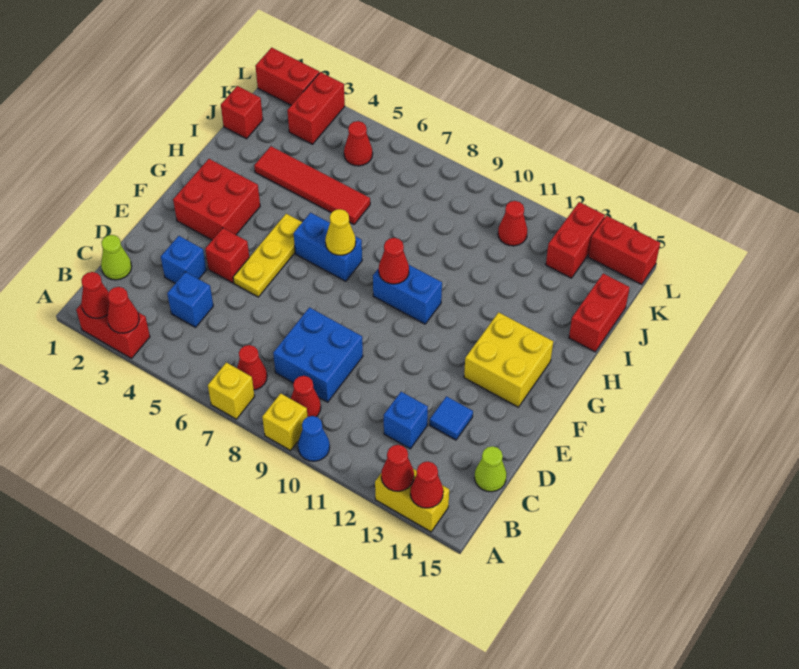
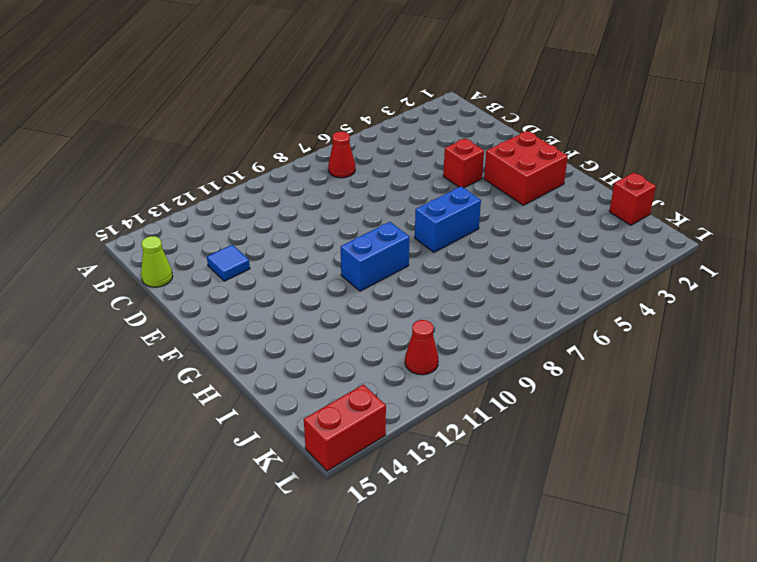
none -> red brick A2:A3 level 1
none -> yellow brick A7 level 1
none -> yellow brick A9 level 1
none -> blue cone A10 level 1

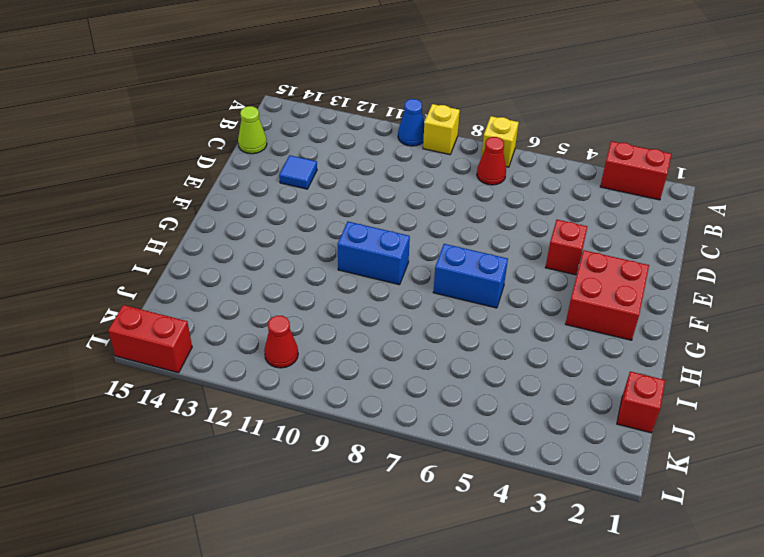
none -> yellow brick A13:A14 level 1
none -> red cone B9 level 1
none -> lime cone C1 level 1
none -> blue brick C4 level 1

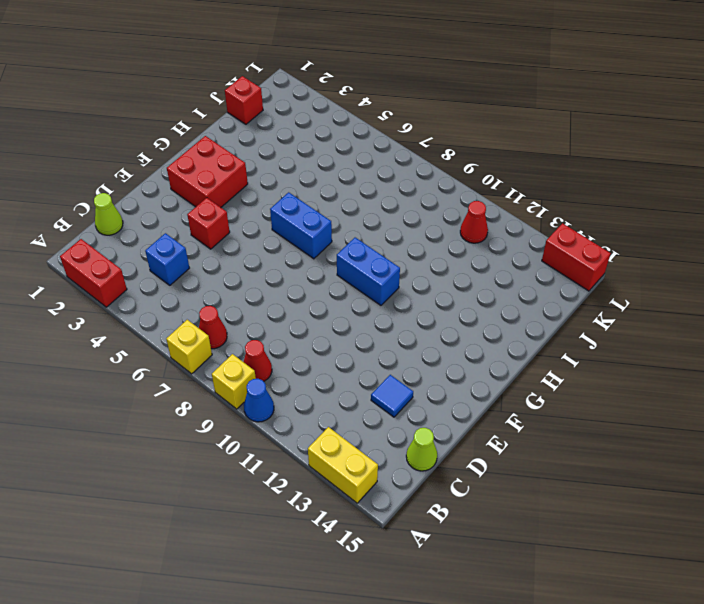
none -> blue brick C8:D9 level 1
none -> blue brick C12 level 1
none -> blue brick D3 level 1
none -> yellow plate E5:G5 level 1

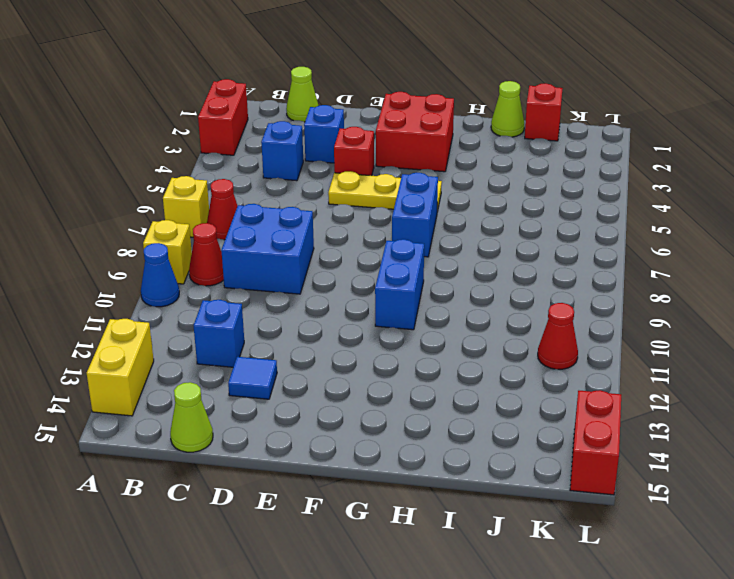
lime cone I1 level 1 -> none
none -> yellow brick F13:G14 level 1
none -> red tile I3:I6 level 1
none -> red brick I15:J15 level 1
none -> red brick K3:L3 level 1

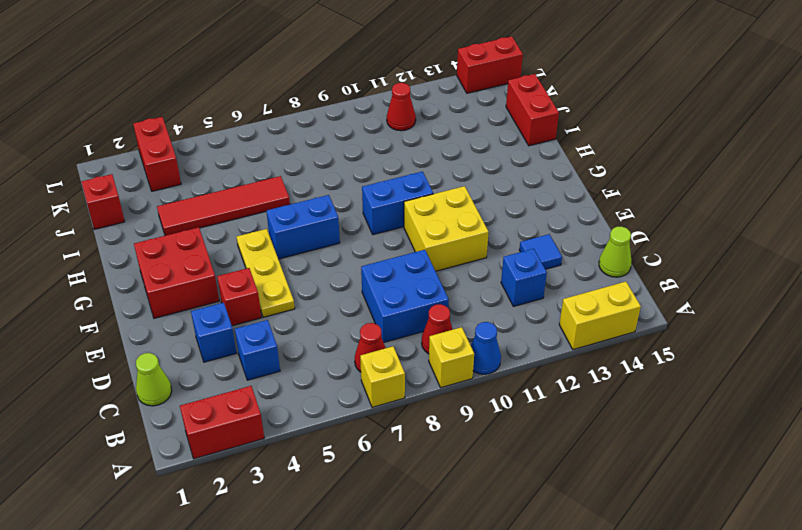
yellow brick E10:F11 level 1 -> yellow brick F13:G14 level 1
none -> red cone K5 level 1
none -> red brick K13:L13 level 1
none -> red brick L1:L2 level 1
none -> red cone A2 level 2

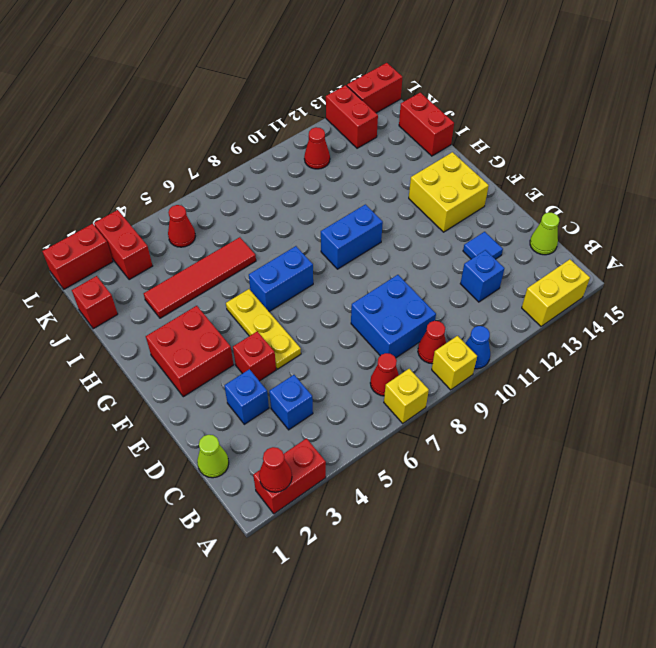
none -> red cone A3 level 2
none -> red cone A13 level 2
none -> red cone A14 level 2
none -> yellow cone G7 level 2

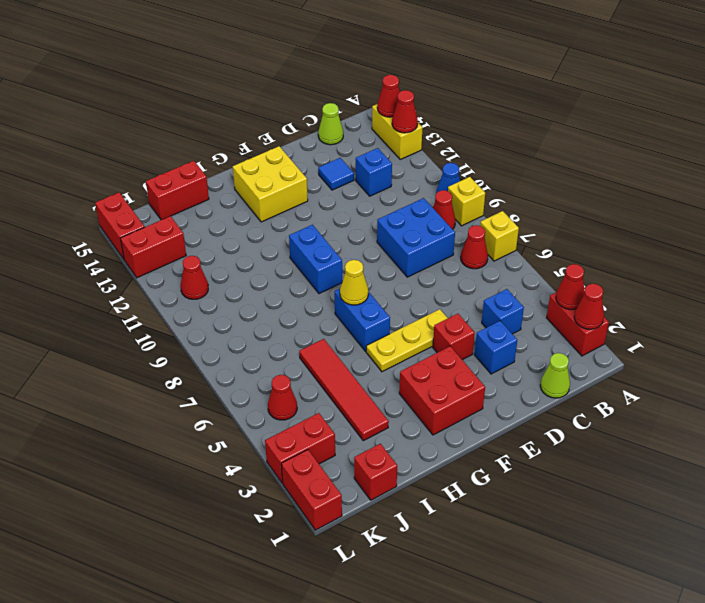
none -> red cone G9 level 2

